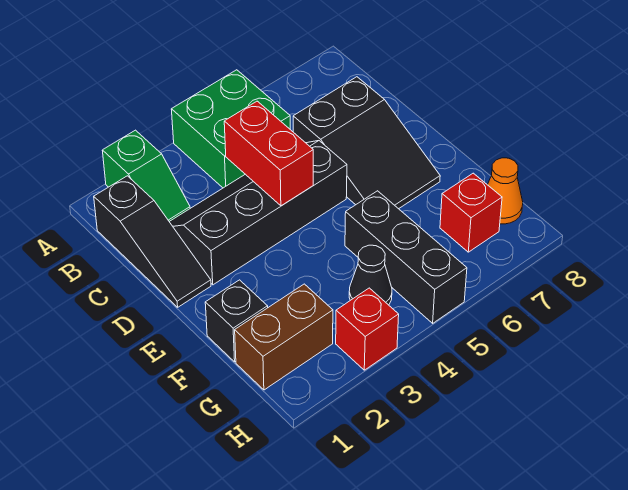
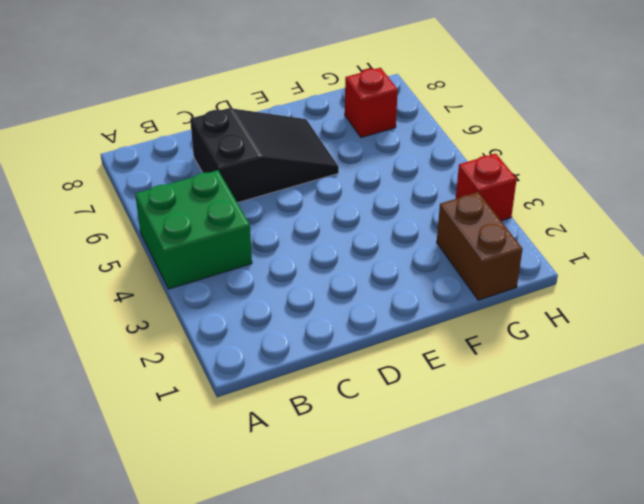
none -> green slope A2:B2 level 1 top A
none -> black slope B1:D1 level 1 top B
none -> black slope C2:D5 level 1 top D

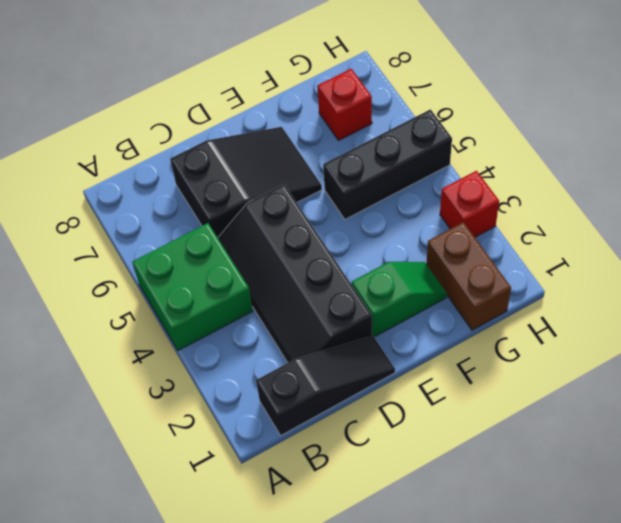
green slope E2:F2 level 1 top E -> green slope A2:B2 level 1 top A
none -> black brick F1 level 1
none -> black cone G4 level 1
none -> orange cone G8 level 1

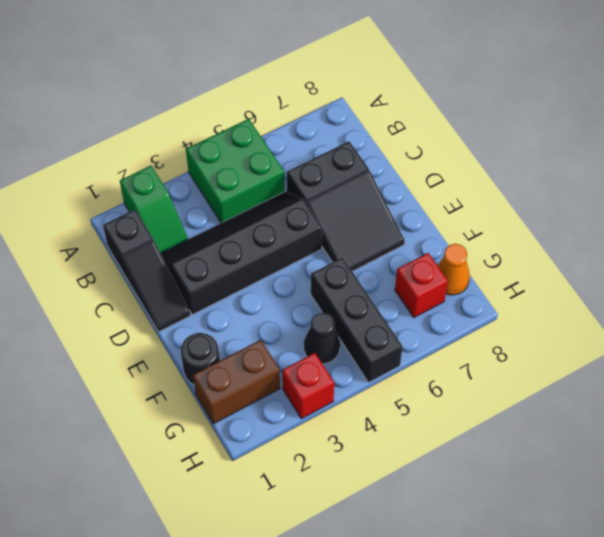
black round brick F1 level 1 -> black brick F1 level 1
none -> red brick C4:D4 level 2

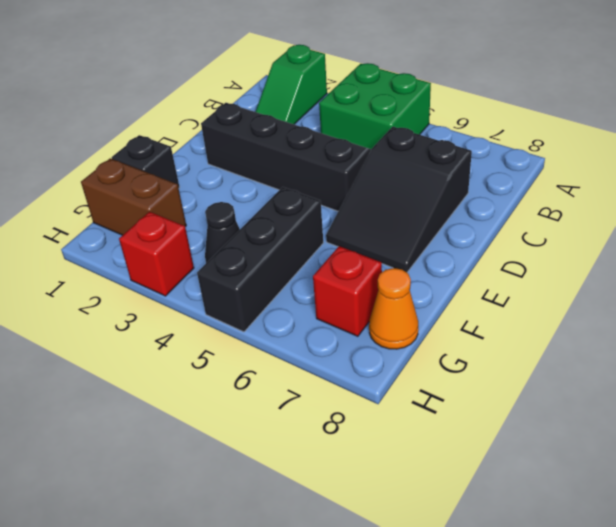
none -> black slope B1:D1 level 1 top B
none -> red brick C4:D4 level 2

